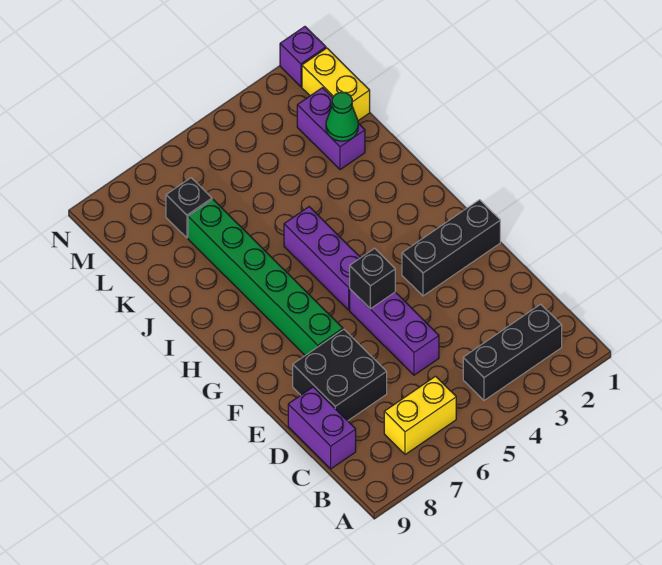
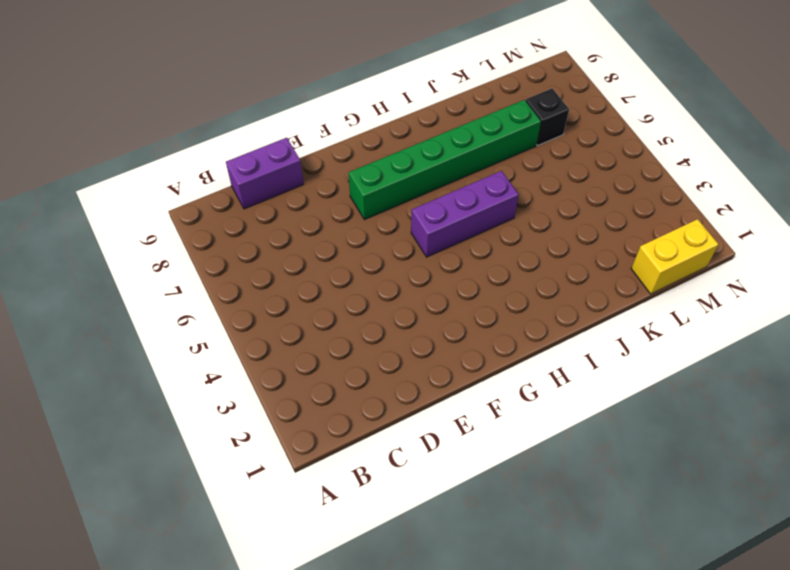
none -> black brick B2:B4 level 1
none -> yellow brick B6:B7 level 1
none -> purple brick D5:F5 level 1

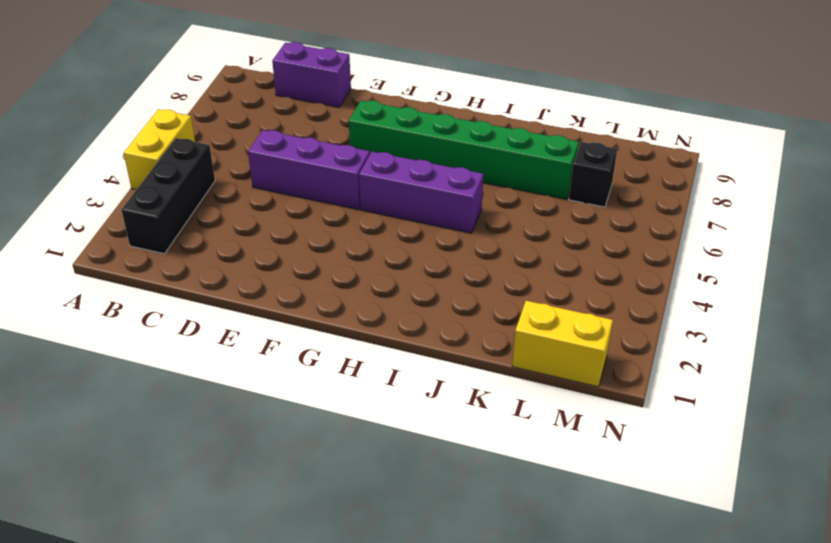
yellow brick A4:A5 level 1 -> yellow brick B6:B7 level 1
none -> black brick D7:E8 level 1
none -> black brick F1:F3 level 1
none -> purple brick K2:L2 level 1

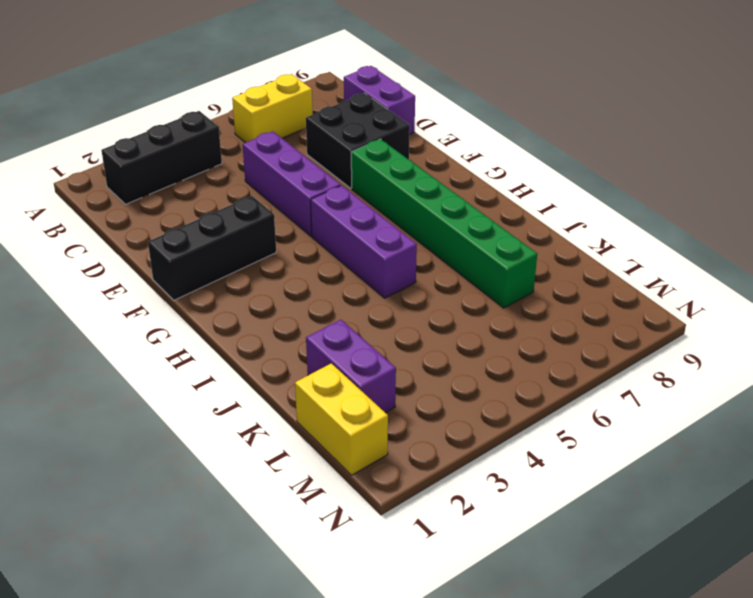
none -> black brick L7 level 1
none -> purple brick N1 level 1
none -> black brick F5 level 2

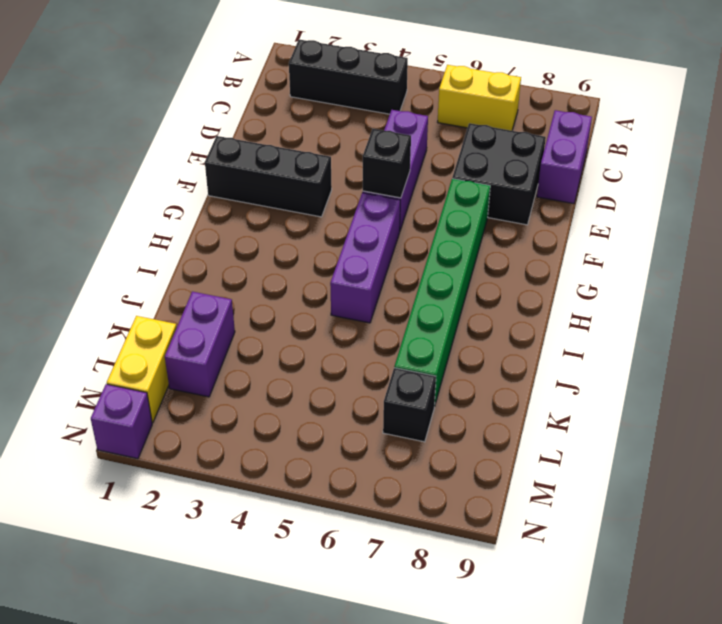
none -> green cone K2 level 2

